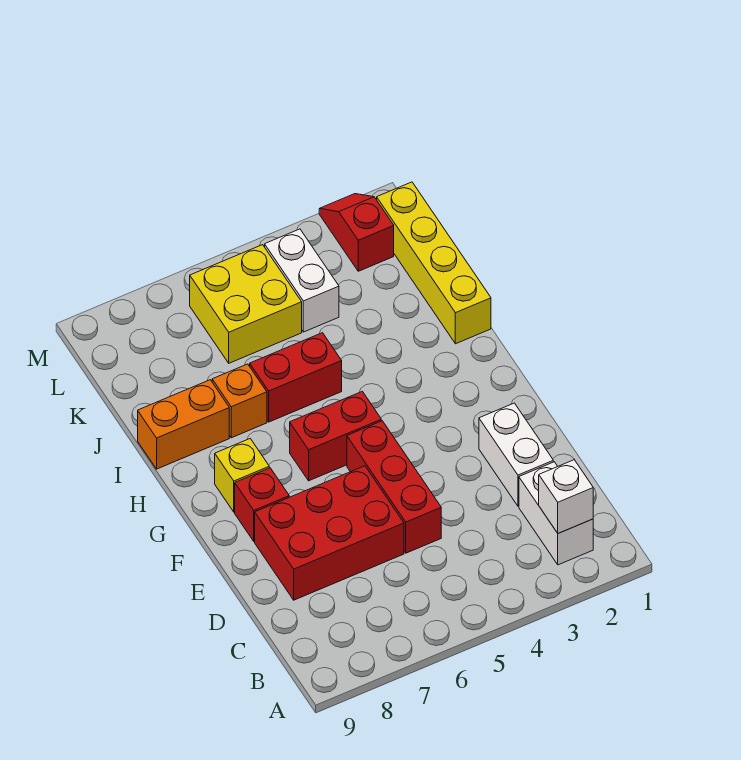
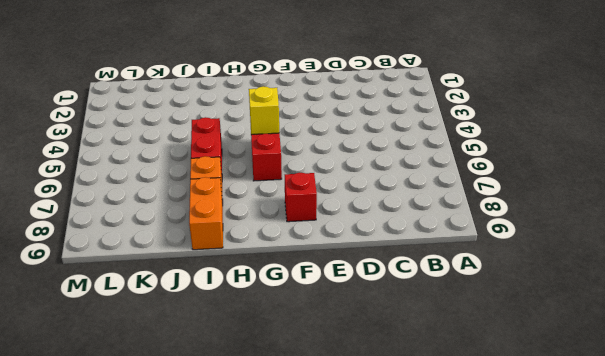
yellow brick G5 level 2 -> yellow brick G8 level 1
none -> white brick B2:C2 level 1
none -> white brick D2:E2 level 1
none -> red brick D5:F5 level 1

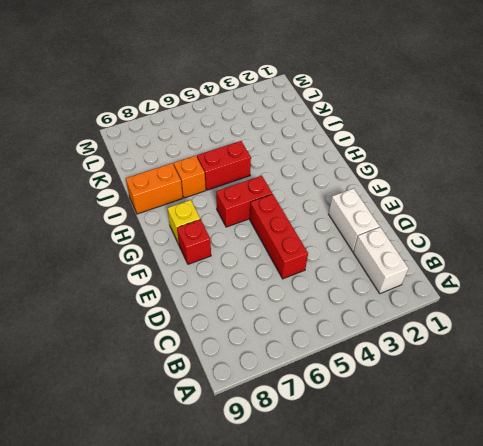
none -> red brick D6:E8 level 1
none -> yellow brick I1:L1 level 1
none -> white brick K4:L4 level 1

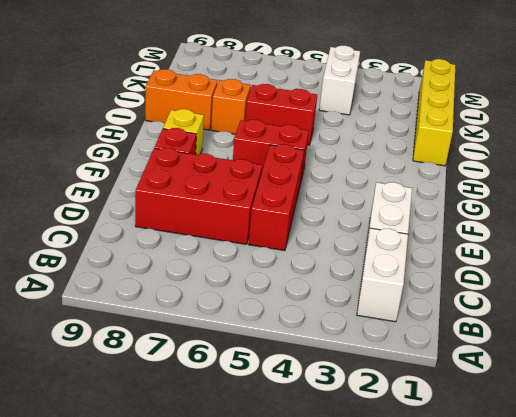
none -> yellow brick K5:L6 level 1
none -> red slope L2:M2 level 1 top L
none -> white brick B2 level 2

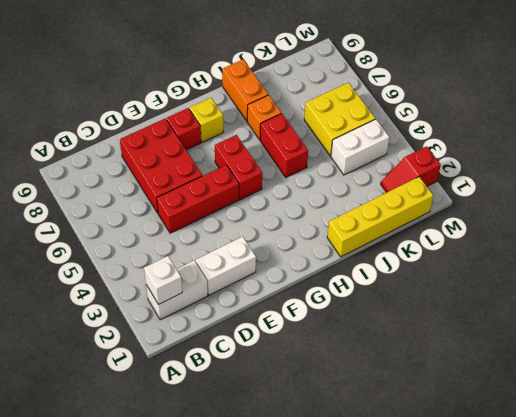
red slope L2:M2 level 1 top M -> red slope L2:M2 level 1 top L

